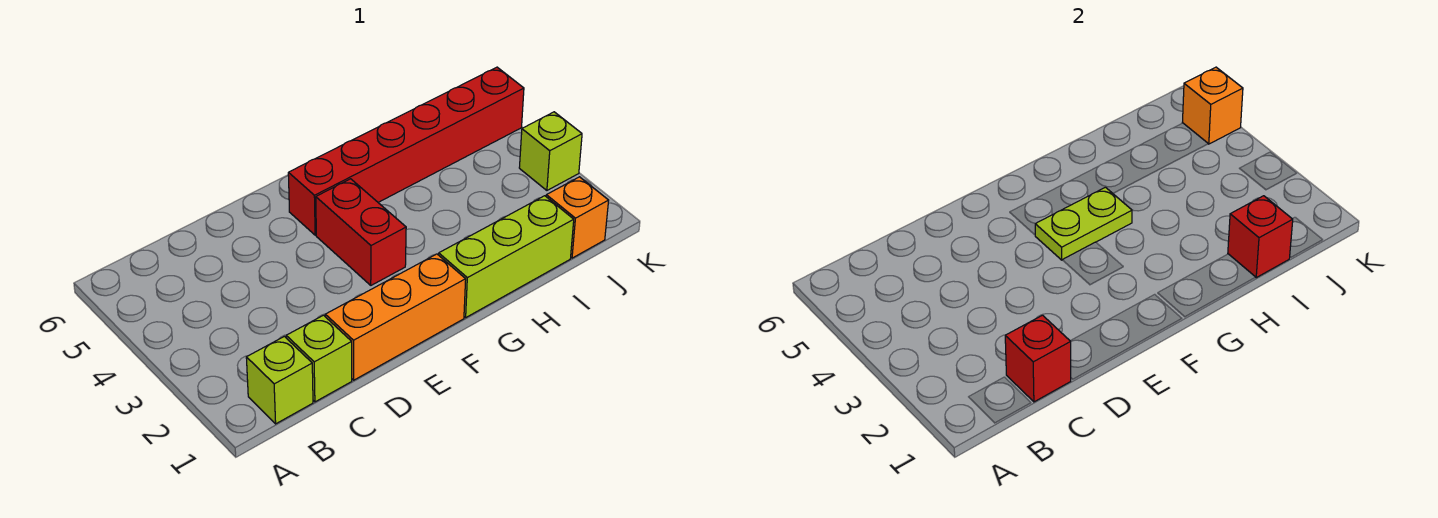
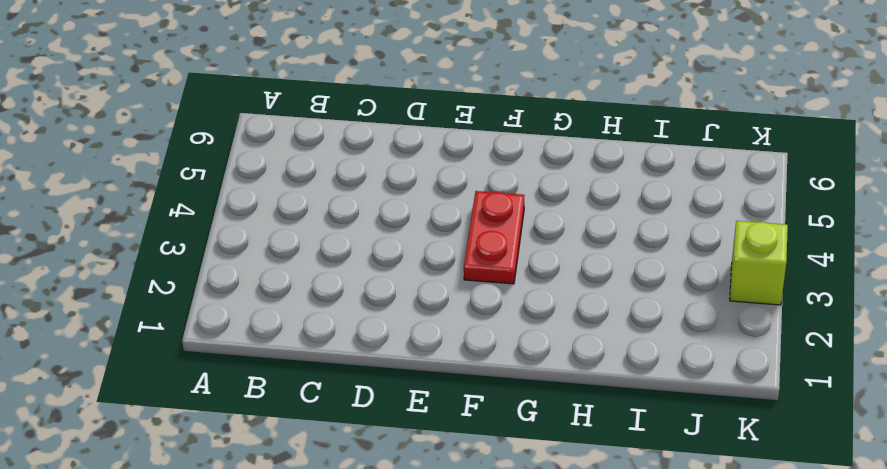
red plate F3:F4 level 1 -> red brick F3:F4 level 1
none -> lime brick B1 level 1
none -> lime brick C1 level 1
none -> orange brick D1:F1 level 1

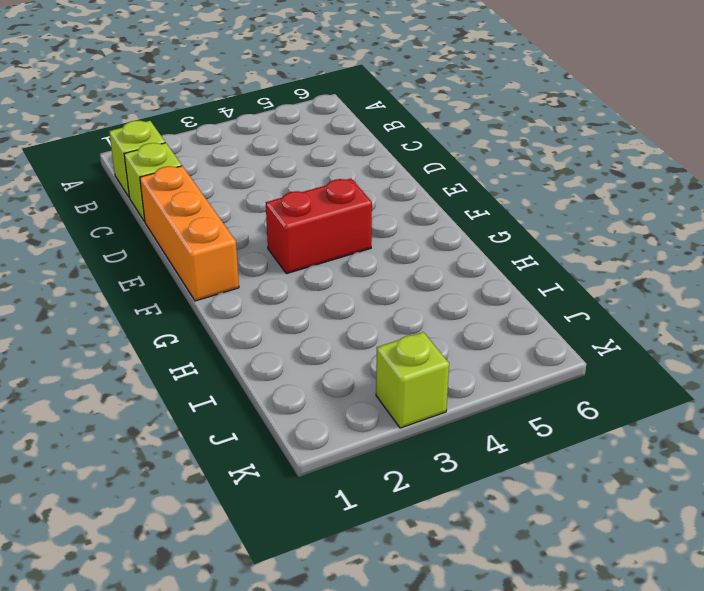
none -> red brick F5:K5 level 1
none -> lime brick G1:I1 level 1
none -> orange brick J1 level 1

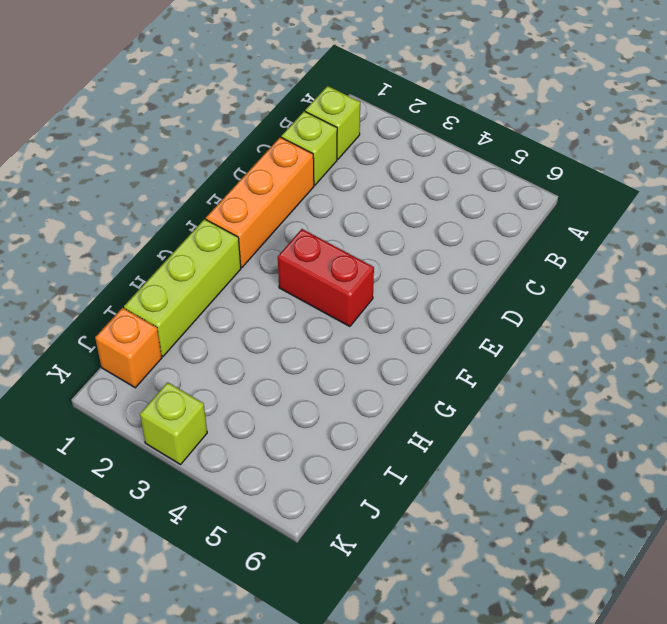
none -> red brick F5:K5 level 1
none -> red brick C1 level 2
none -> lime plate F4:G4 level 2

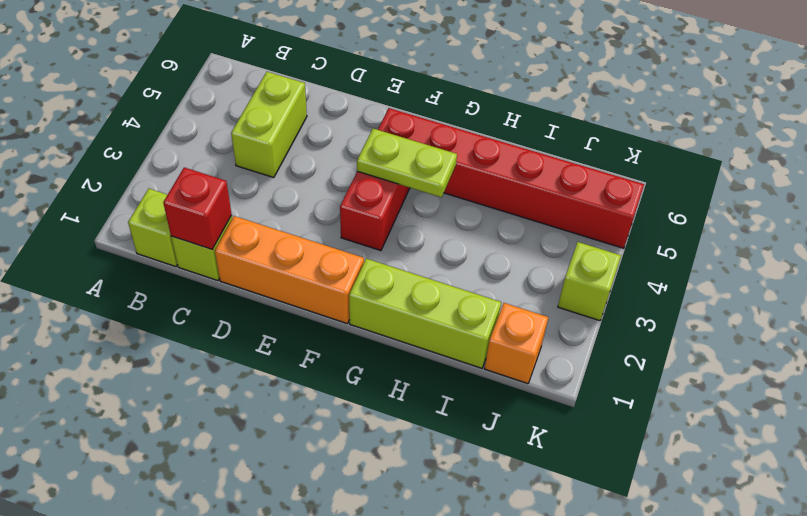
lime brick C4:C5 level 1 -> none
none -> red brick I1 level 2
none -> orange brick K5 level 2

